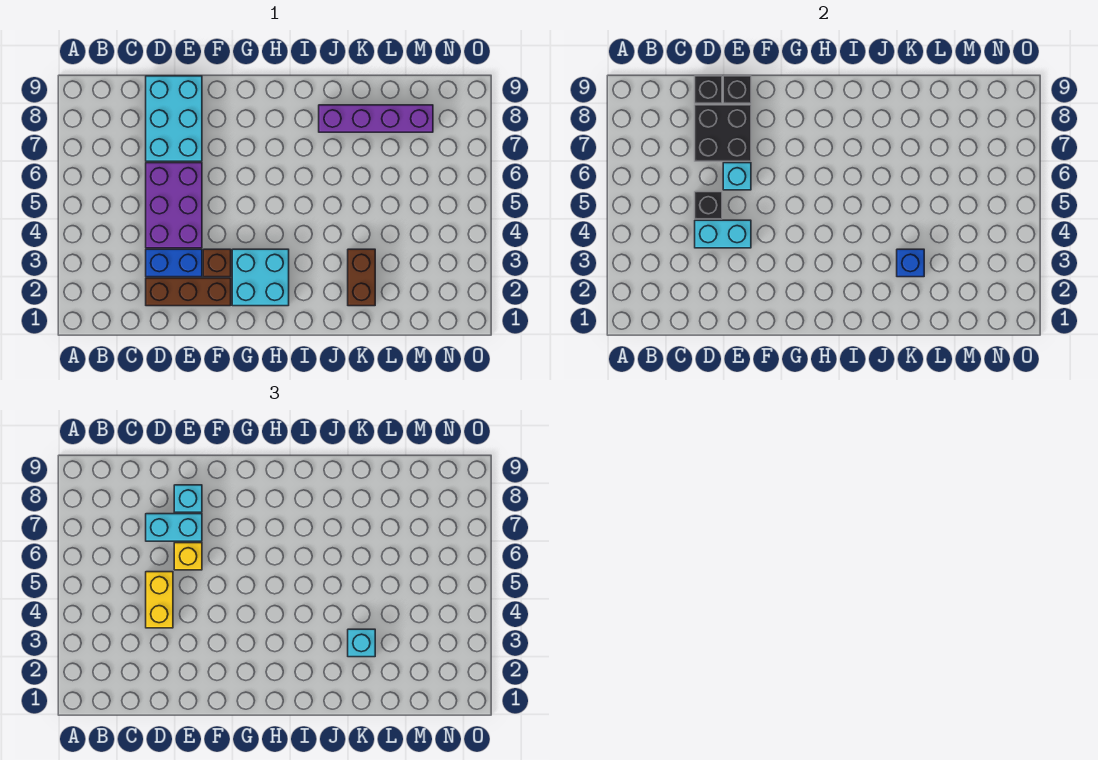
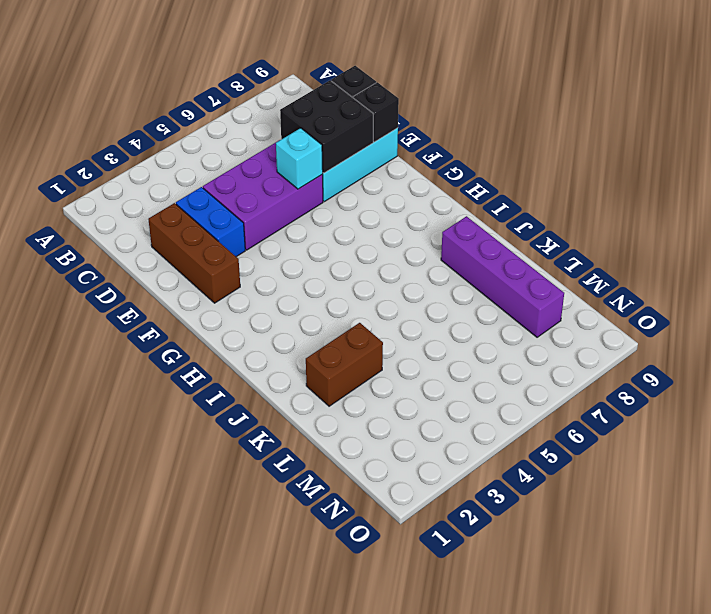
none -> brown brick F3 level 1
none -> cyan brick G2:H3 level 1
none -> cyan brick D4:E4 level 2

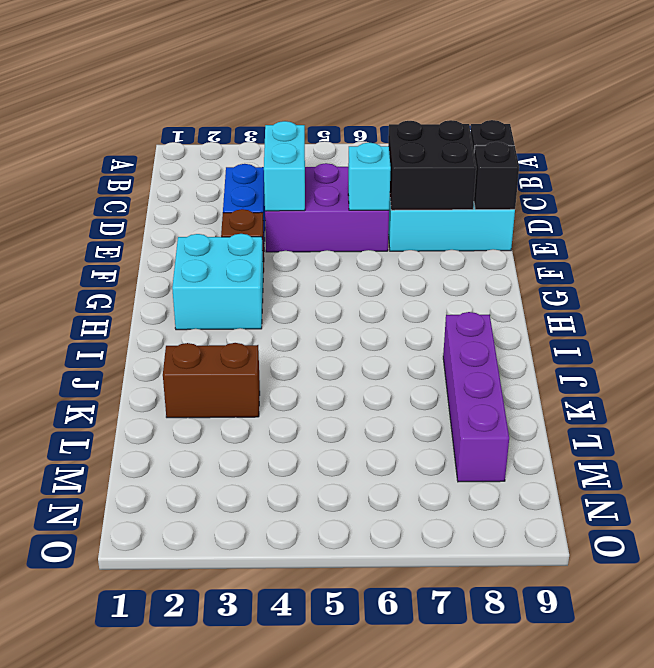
none -> brown brick D2:F2 level 1
none -> black brick D5 level 2
none -> blue brick K3 level 2

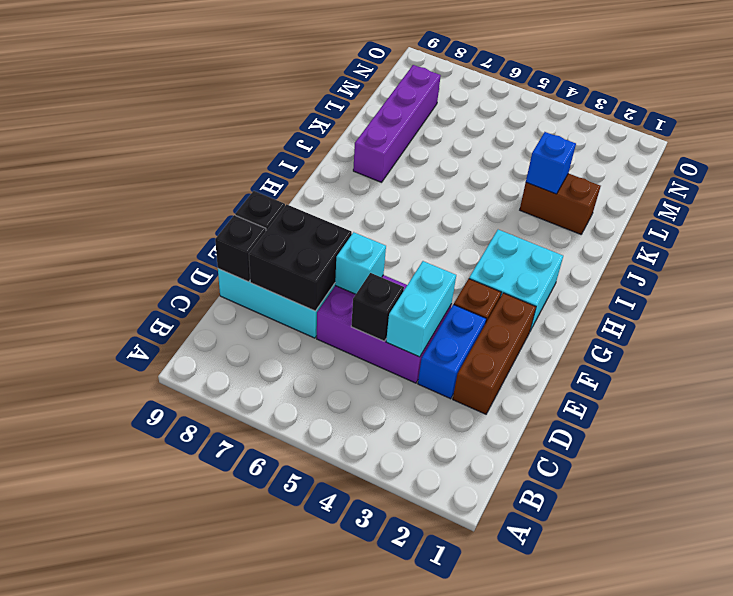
none -> yellow brick D4:D5 level 3
none -> cyan brick D7:E7 level 3
none -> yellow brick E6 level 3

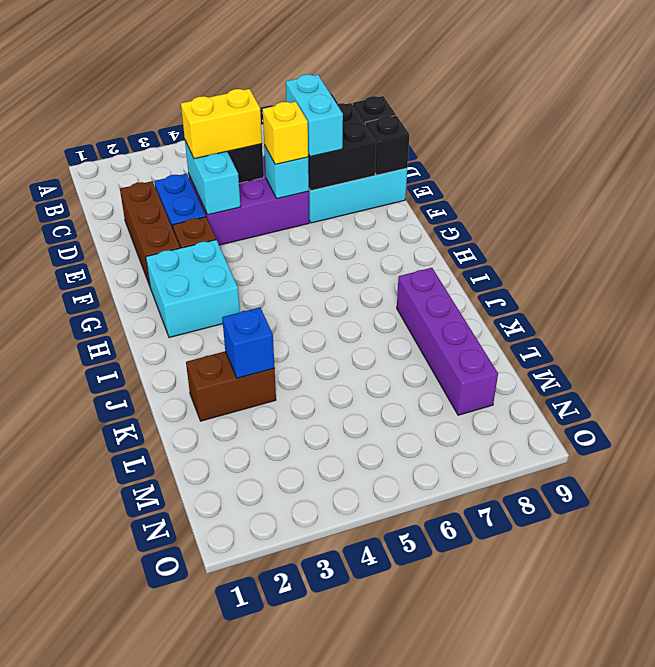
none -> cyan brick E8 level 3
none -> cyan brick K3 level 3

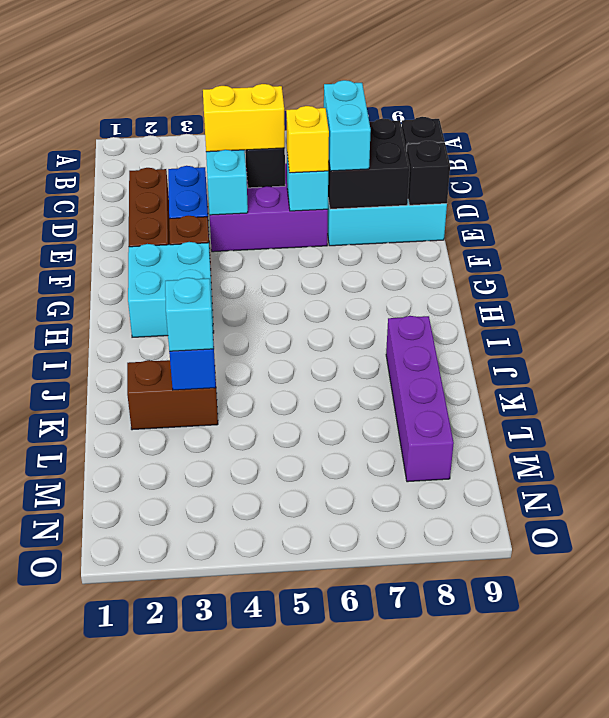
none -> cyan brick E8 level 3

